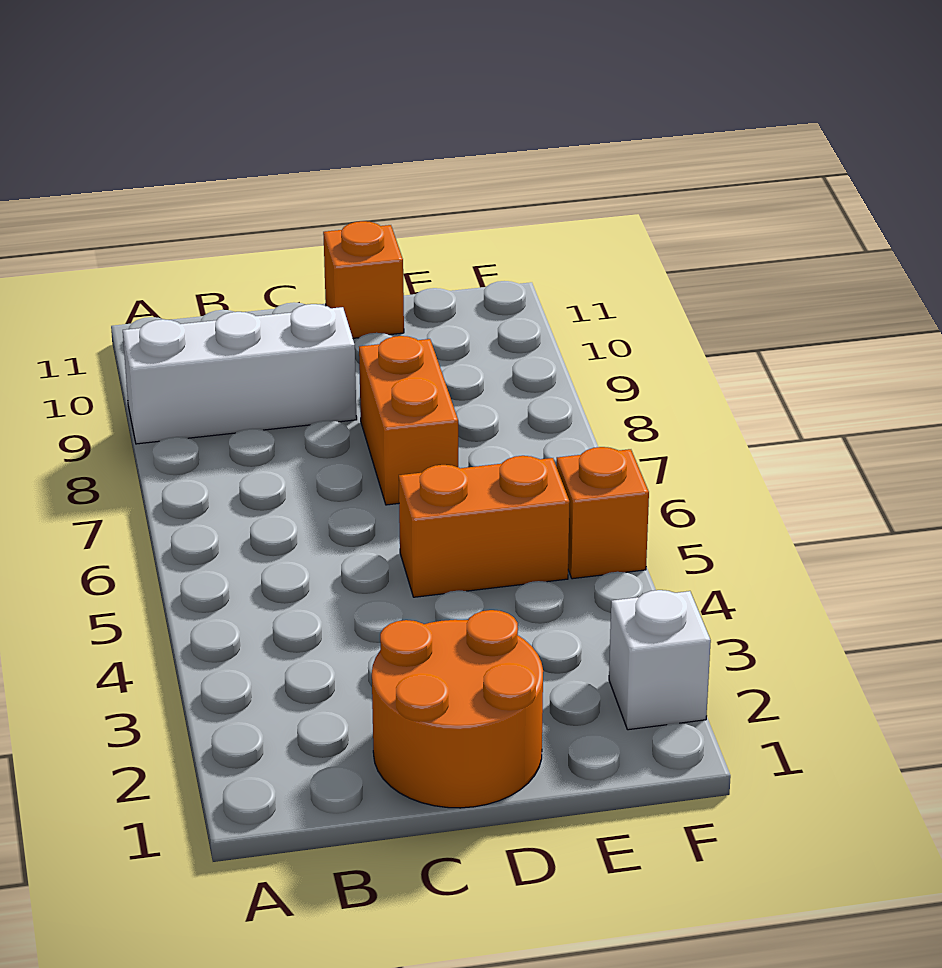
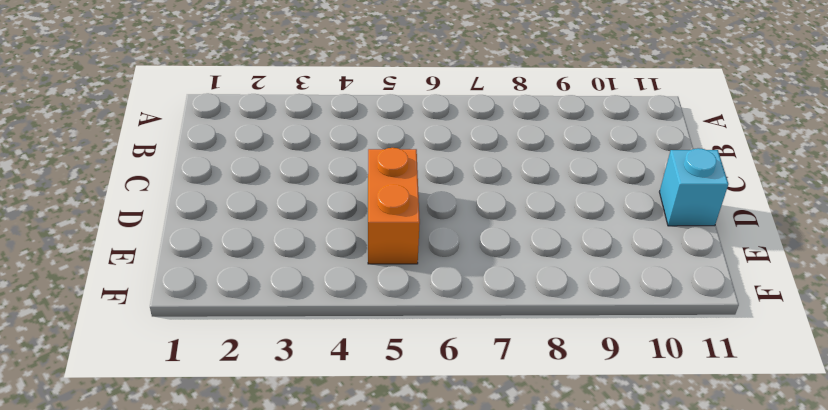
cyan brick D11 level 1 -> orange brick D11 level 1
none -> white brick A9:C9 level 1
none -> orange round brick C1:D2 level 1

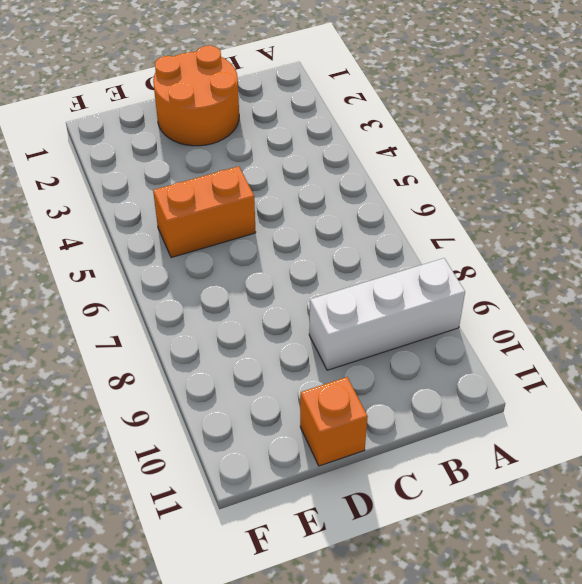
none -> orange brick D7:D8 level 1
none -> white brick F2 level 1

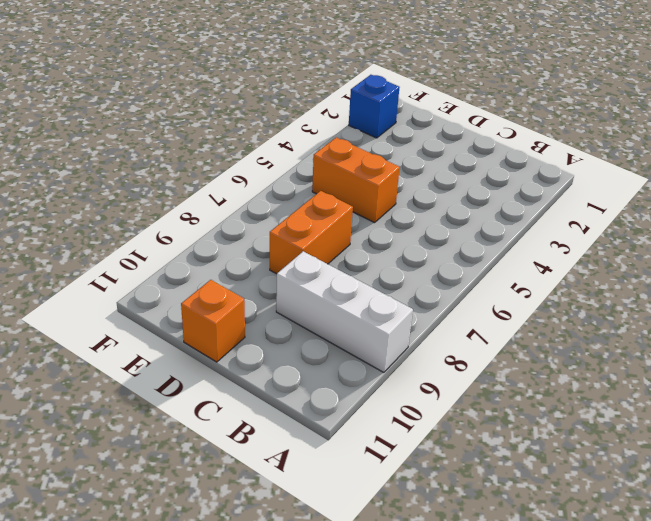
blue brick F2 level 1 -> white brick F2 level 1
none -> orange round brick C1:D2 level 1
none -> orange brick F5 level 1

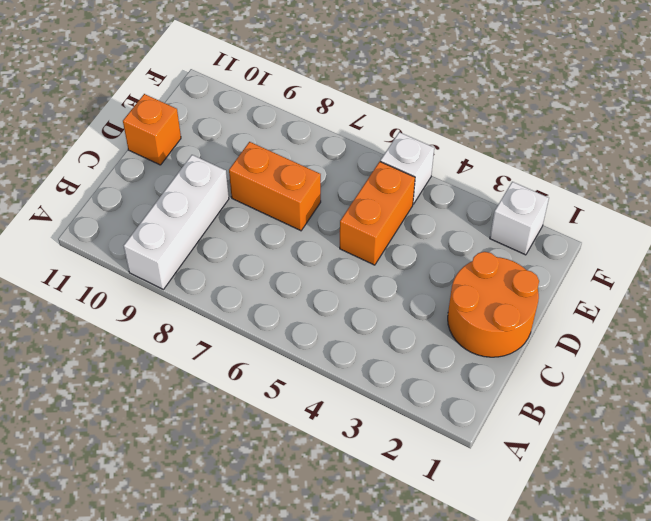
white brick F5 level 1 -> orange brick F5 level 1

